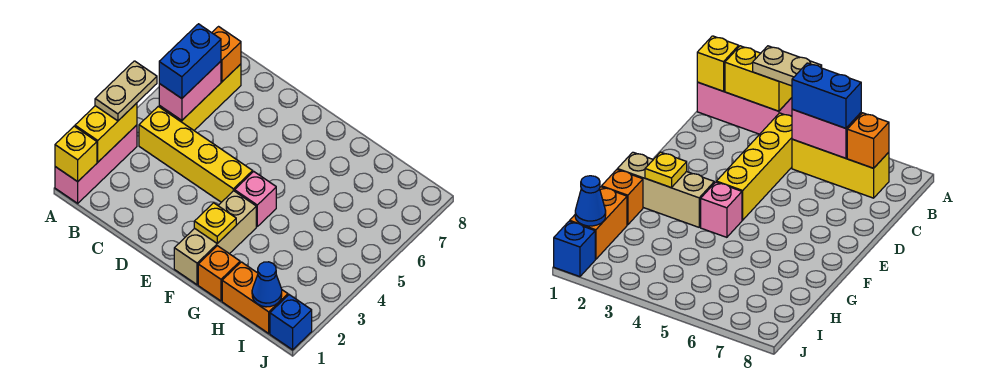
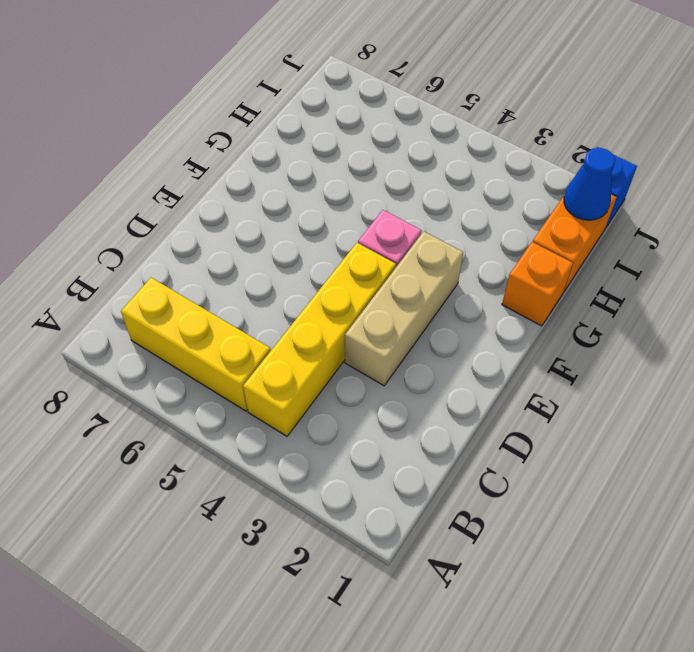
tan brick D3:F3 level 1 -> tan brick F1:F3 level 1
none -> pink brick A1:A3 level 1
none -> yellow brick A1 level 2
none -> yellow brick A2:A3 level 2

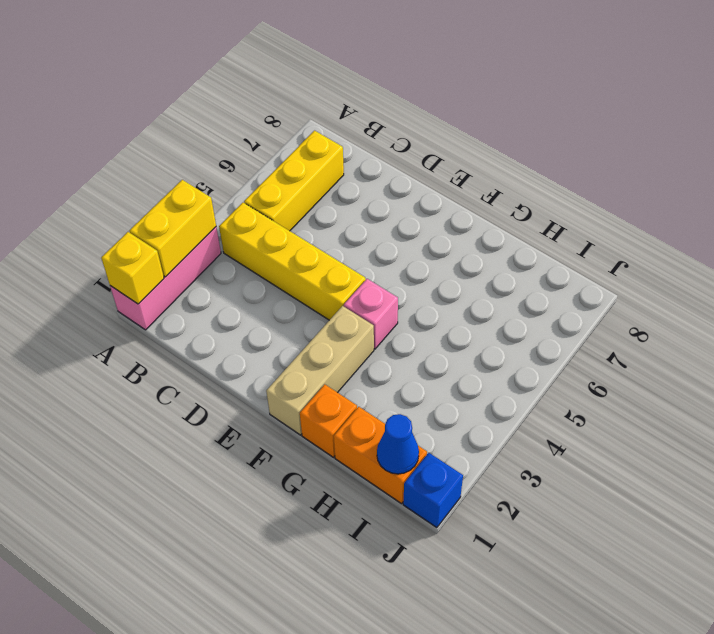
none -> pink brick B5:B6 level 2
none -> orange brick B7 level 2
none -> yellow plate F2 level 2

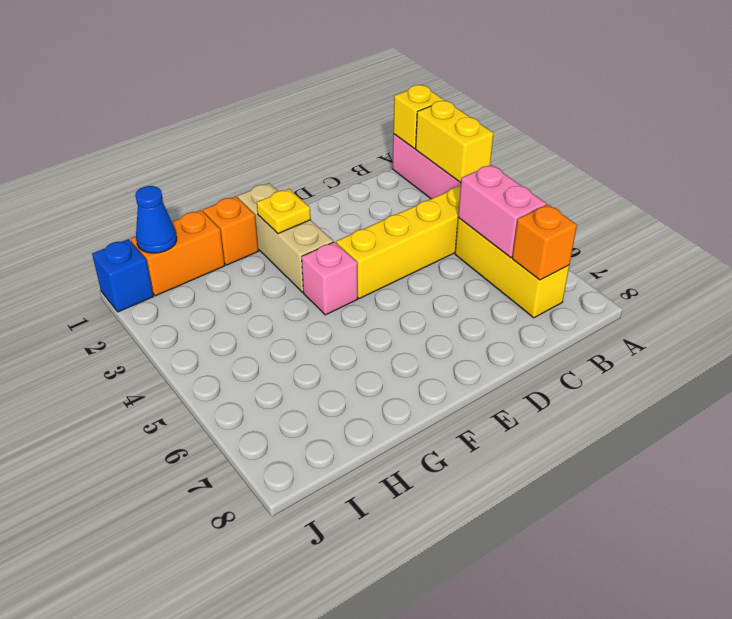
none -> tan plate A3:A4 level 3
none -> blue brick B5:B6 level 3

